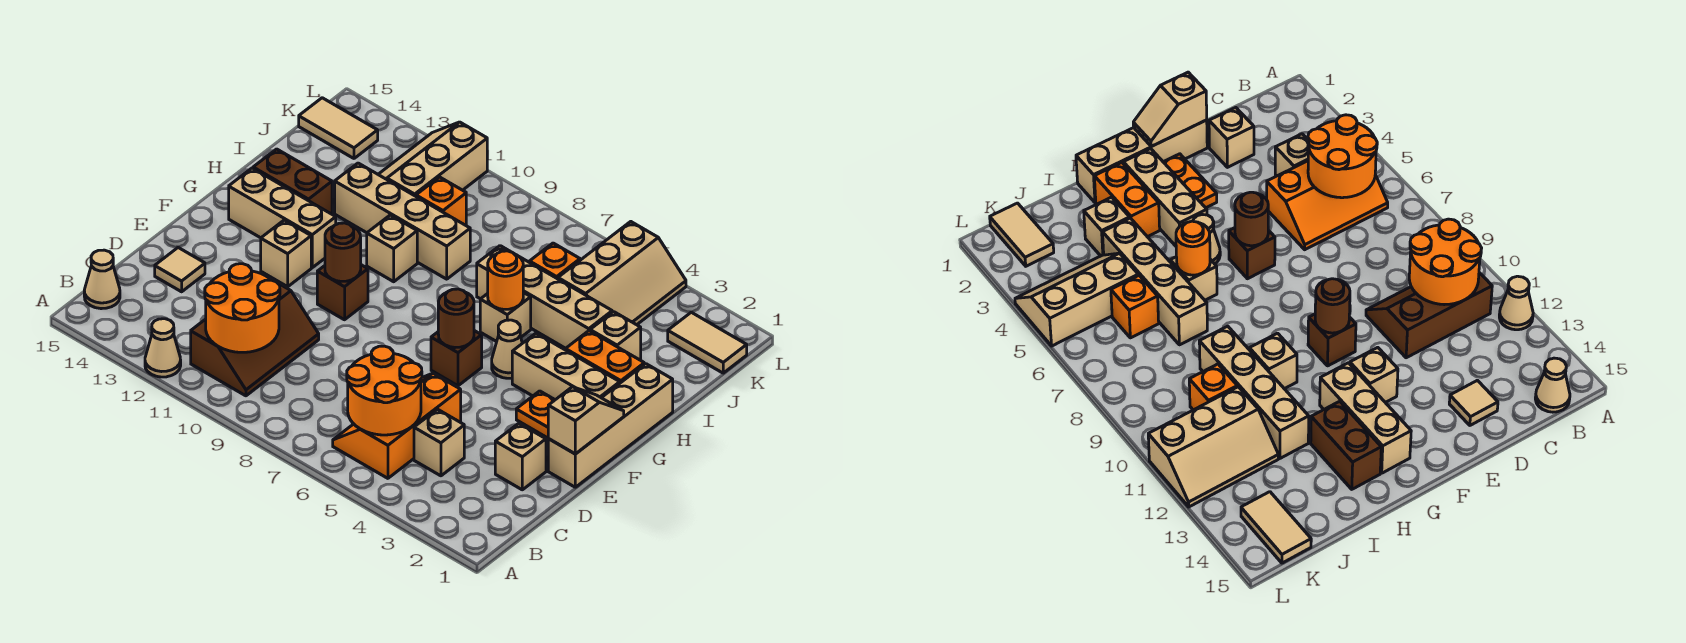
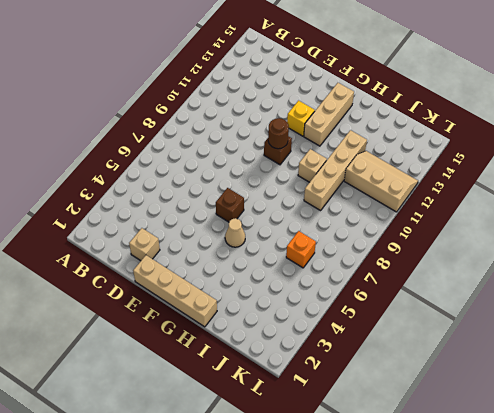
yellow brick F12 level 1 -> tan brick F12 level 1
none -> tan cone A12 level 1
none -> orange slope B5:D6 level 1 top 5
none -> brown slope B10:D11 level 1 top 11
none -> tan cone B15 level 1

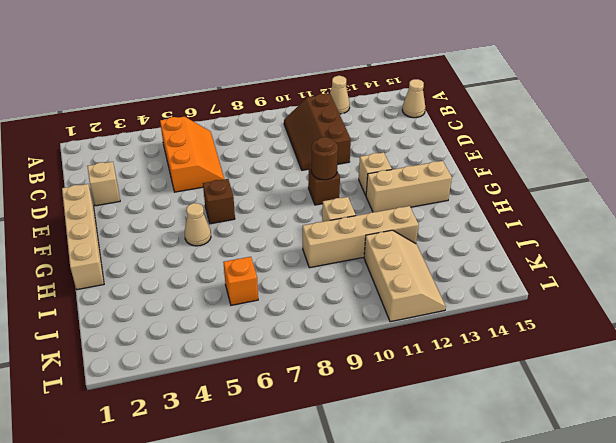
none -> tan brick C4 level 1
none -> tan tile D14 level 1
none -> orange plate F2:F3 level 1
none -> tan brick G2:G4 level 1

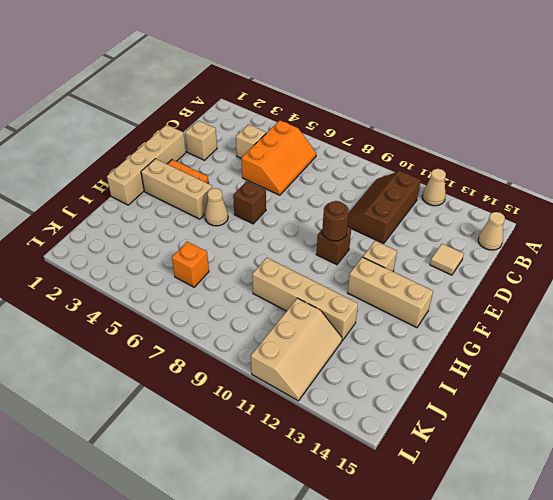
none -> orange brick H2:H3 level 1
none -> tan brick H6 level 1
none -> tan brick H10 level 1
none -> brown brick H13:H14 level 1

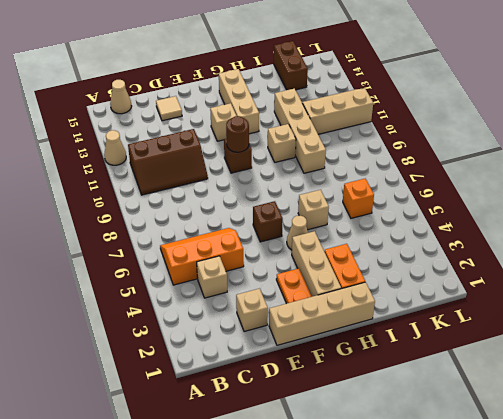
brown brick J14:J15 level 1 -> brown brick H13:H14 level 1
none -> tan brick I3 level 1
none -> tan brick I4:I7 level 1
none -> tan slope J4:L5 level 1 top 5
none -> orange brick J10 level 1

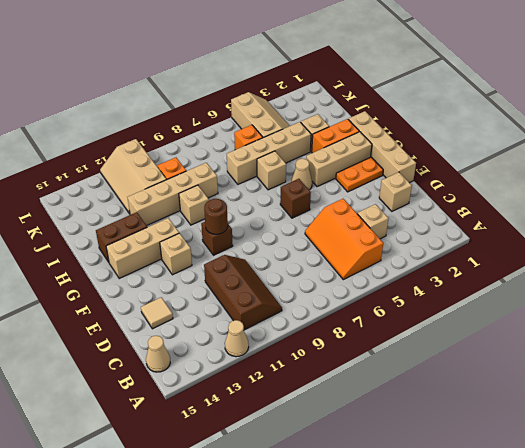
none -> tan tile K1:K2 level 1
none -> tan tile K14:K15 level 1
none -> orange round brick B5:C6 level 2
none -> orange round brick B10:C11 level 2

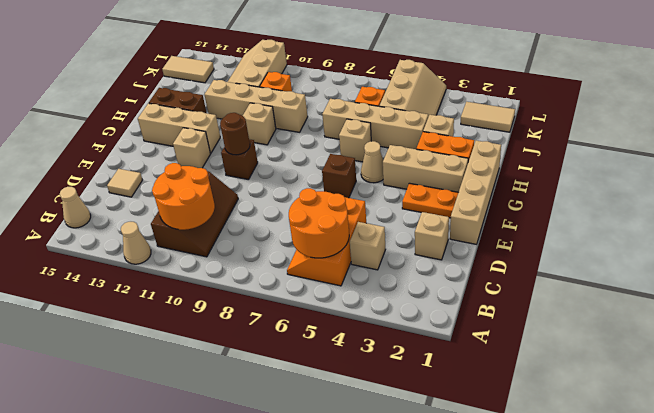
none -> tan slope E1:F1 level 2 top E
none -> brown round brick F6 level 2
none -> orange round brick H6 level 2

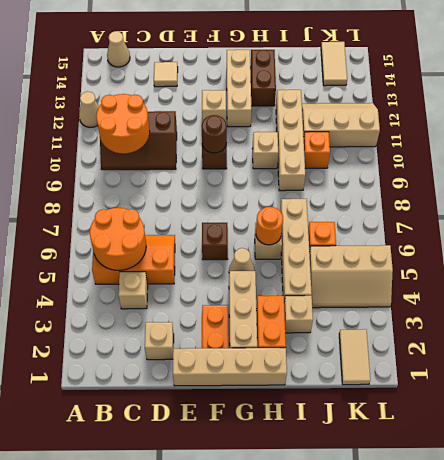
none -> tan slope E1:F1 level 2 top E
none -> brown round brick F6 level 2

